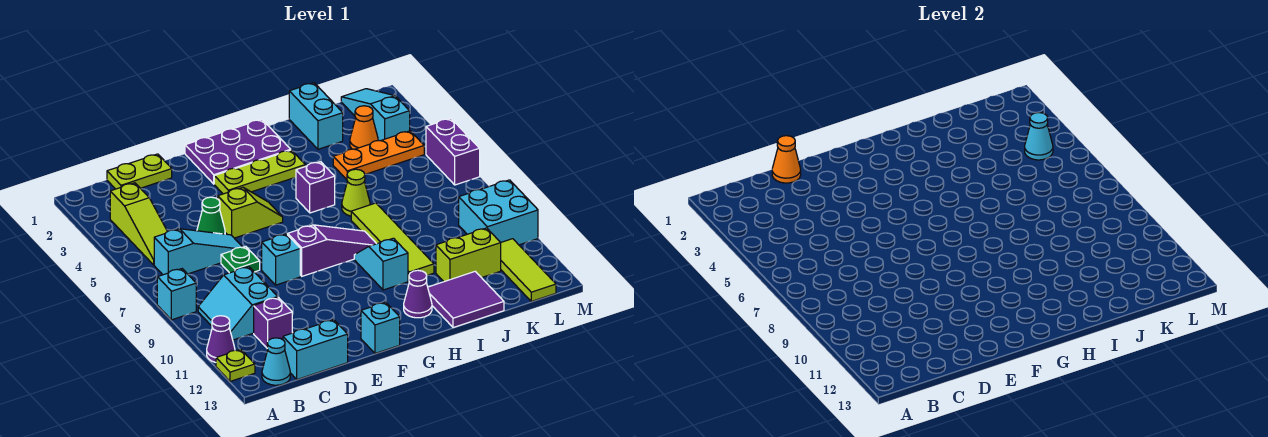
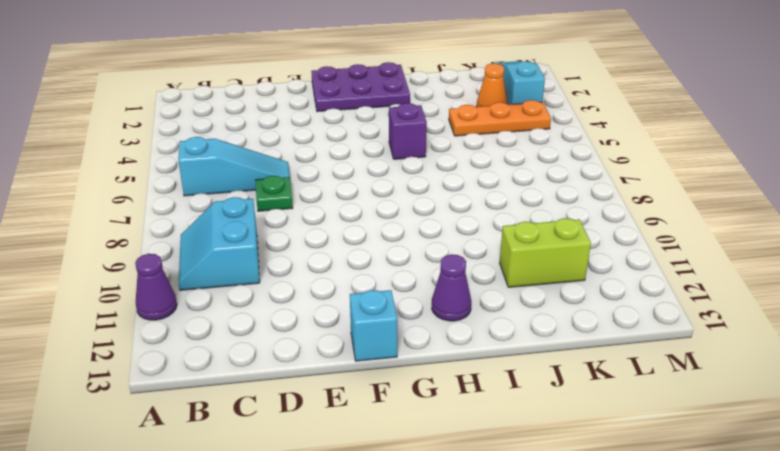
none -> cyan brick A8 level 1
none -> lime plate A12 level 1
none -> lime slope B3:B5 level 1 top 3
none -> cyan cone B13 level 1

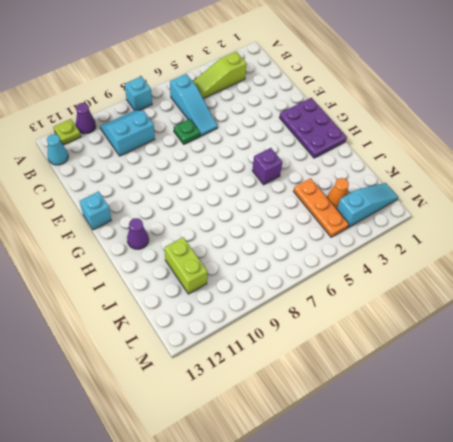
none -> lime plate C1:D1 level 1
none -> purple brick C11 level 1
none -> cyan brick C13:D13 level 1
none -> green cone D5 level 1

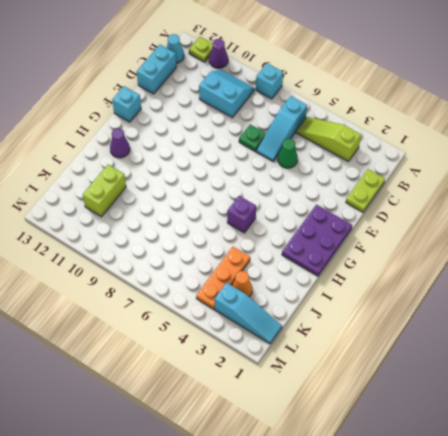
none -> purple brick C11 level 1
none -> lime slope E5:F5 level 1 top E
none -> cyan brick E8 level 1
none -> lime plate F3:H3 level 1

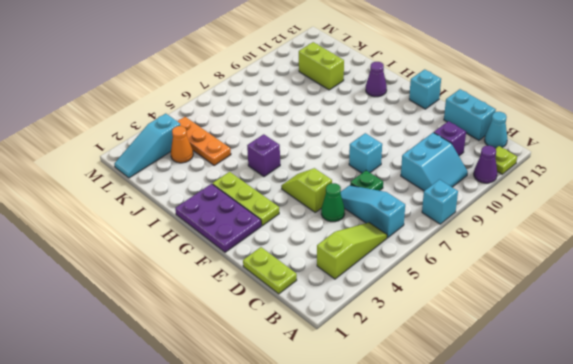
none -> purple slope F8:H8 level 1 top F
none -> cyan slope H9:H10 level 1 top 10
none -> lime cone I6 level 1
none -> lime tile I7:I10 level 1

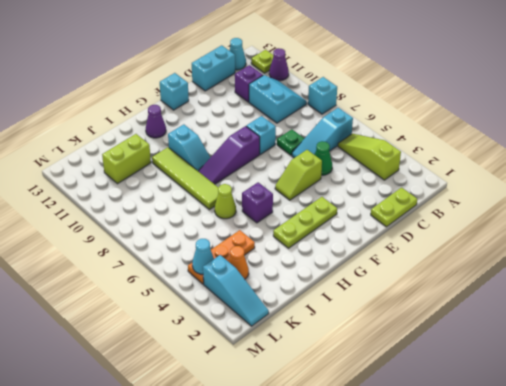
none -> purple plate F1:H2 level 1
none -> purple tile I12:J13 level 1
none -> cyan brick J1:J2 level 1
none -> cyan brick L9:M10 level 1

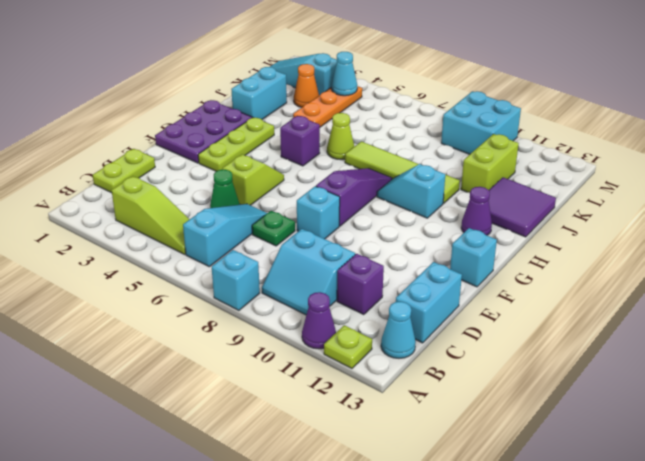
cyan brick I2:J2 level 1 -> cyan brick J1:J2 level 1
none -> lime tile L11:L13 level 1
none -> purple brick M5:M6 level 1
none -> orange cone D1 level 2

